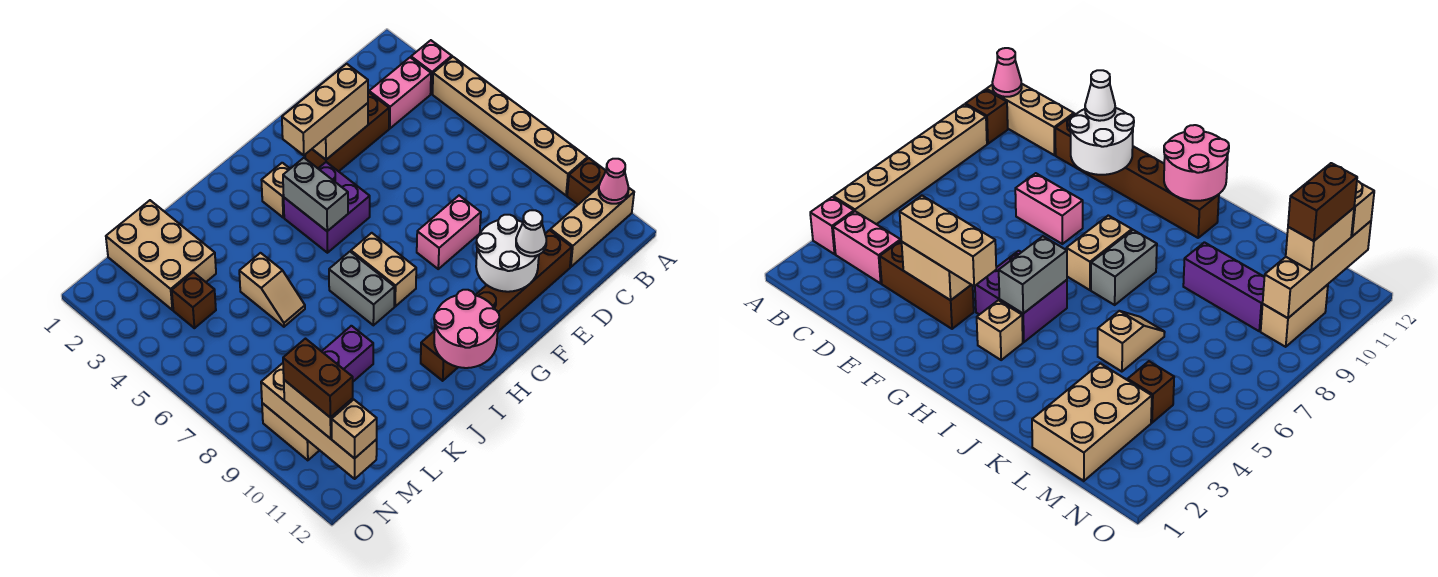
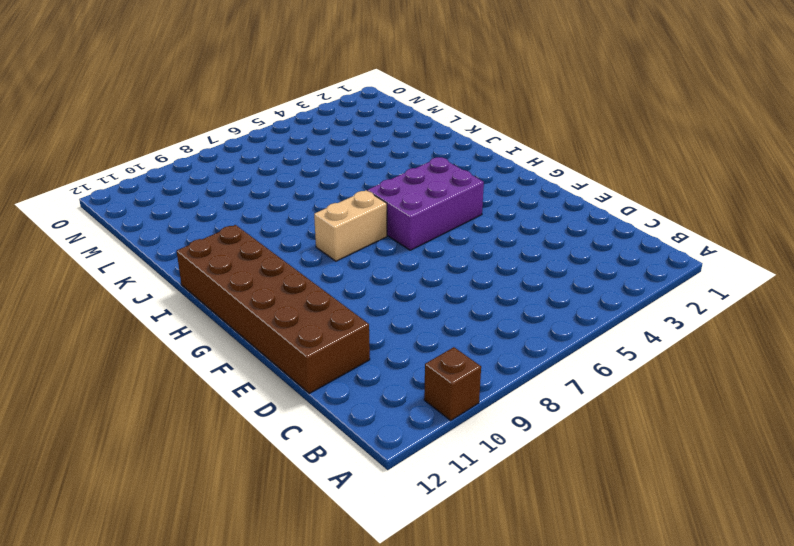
brown brick D11:I12 level 1 -> brown brick D11:I11 level 1
purple brick G4:H6 level 1 -> purple brick G4:H5 level 1
none -> pink brick A3 level 1
none -> tan brick A4:A9 level 1
none -> tan brick A11:C11 level 1

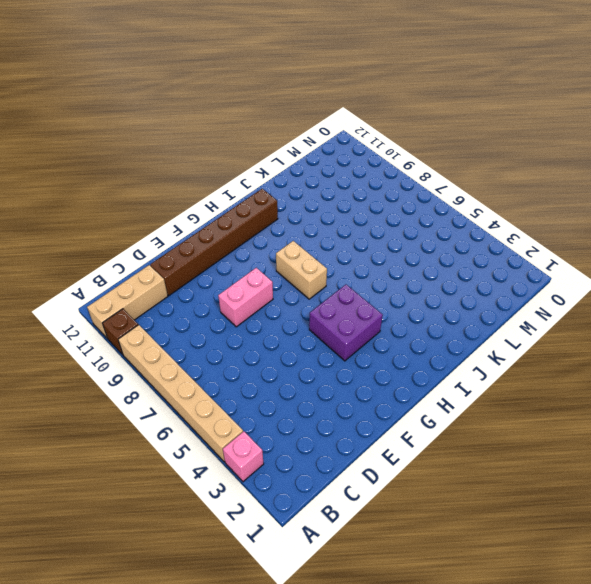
none -> pink brick B3:C3 level 1
none -> brown brick D3:F3 level 1
none -> tan brick H3 level 1

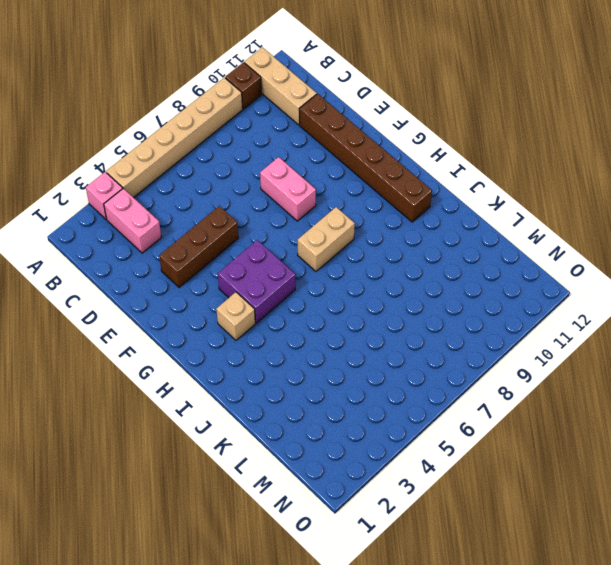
brown brick E3:E5 level 1 -> brown brick D3:F3 level 1
none -> grey brick I7:I8 level 1
none -> tan slope K5:K6 level 1 top 5
none -> purple brick K9:M9 level 1

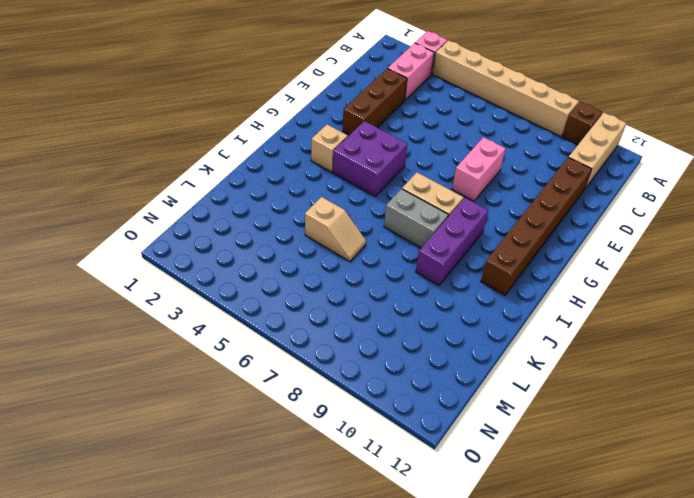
purple brick H9:J9 level 1 -> purple brick K9:M9 level 1
none -> tan brick L1:M3 level 1
none -> brown brick M4 level 1
none -> tan brick N9:N10 level 1

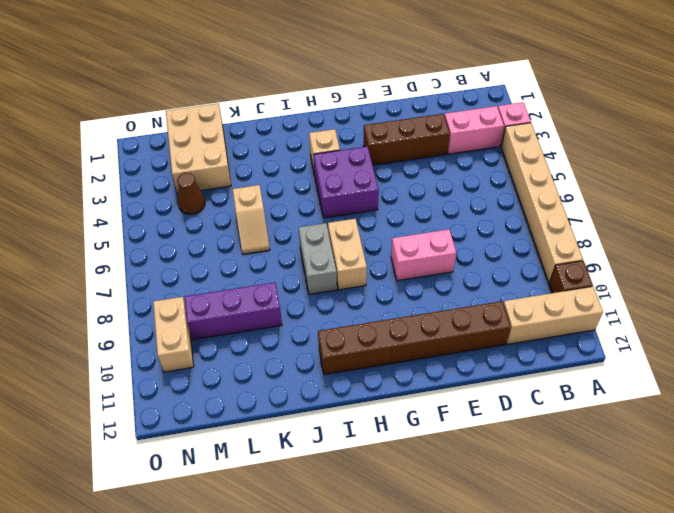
brown cone M4 level 1 -> brown brick M4 level 1
none -> pink cone A11 level 2
none -> tan brick E3:F3 level 2
none -> white round brick E10:F11 level 2

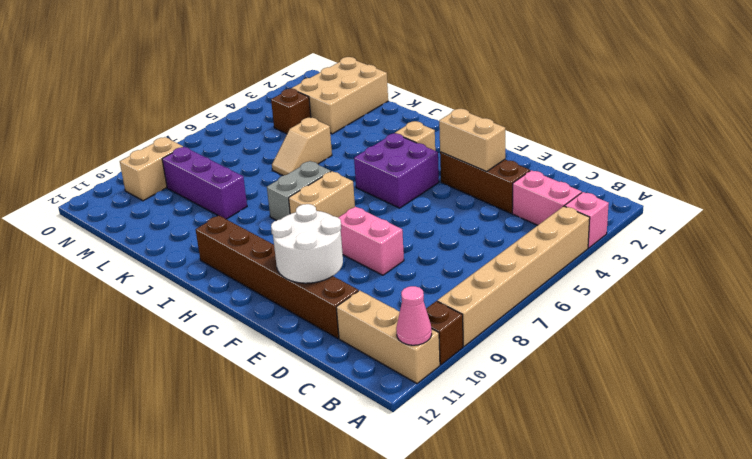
none -> grey brick H4:H5 level 2
none -> pink round brick H11:I12 level 2
none -> tan brick N9:N12 level 2

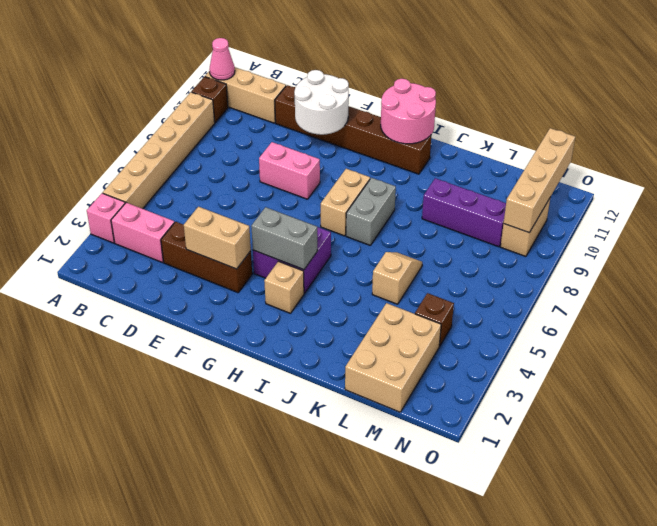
grey brick G4:H4 level 2 -> grey brick H4:H5 level 2
none -> tan brick E3:G3 level 3
none -> white cone E11 level 3
none -> tan brick N10:N11 level 3

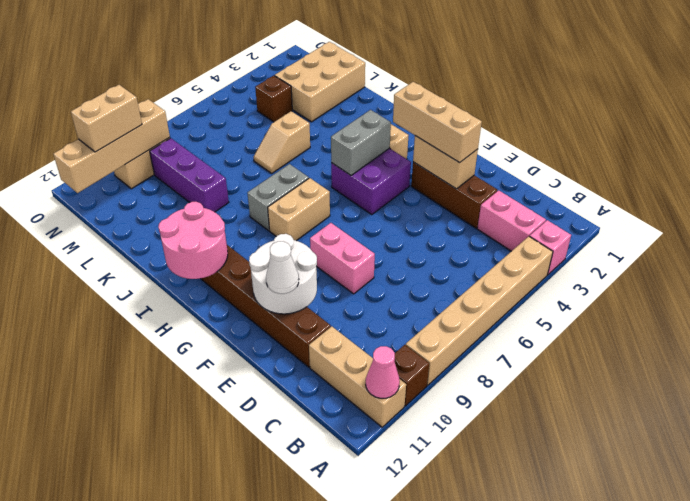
none -> tan brick N12 level 3
none -> brown brick N10:N11 level 4

